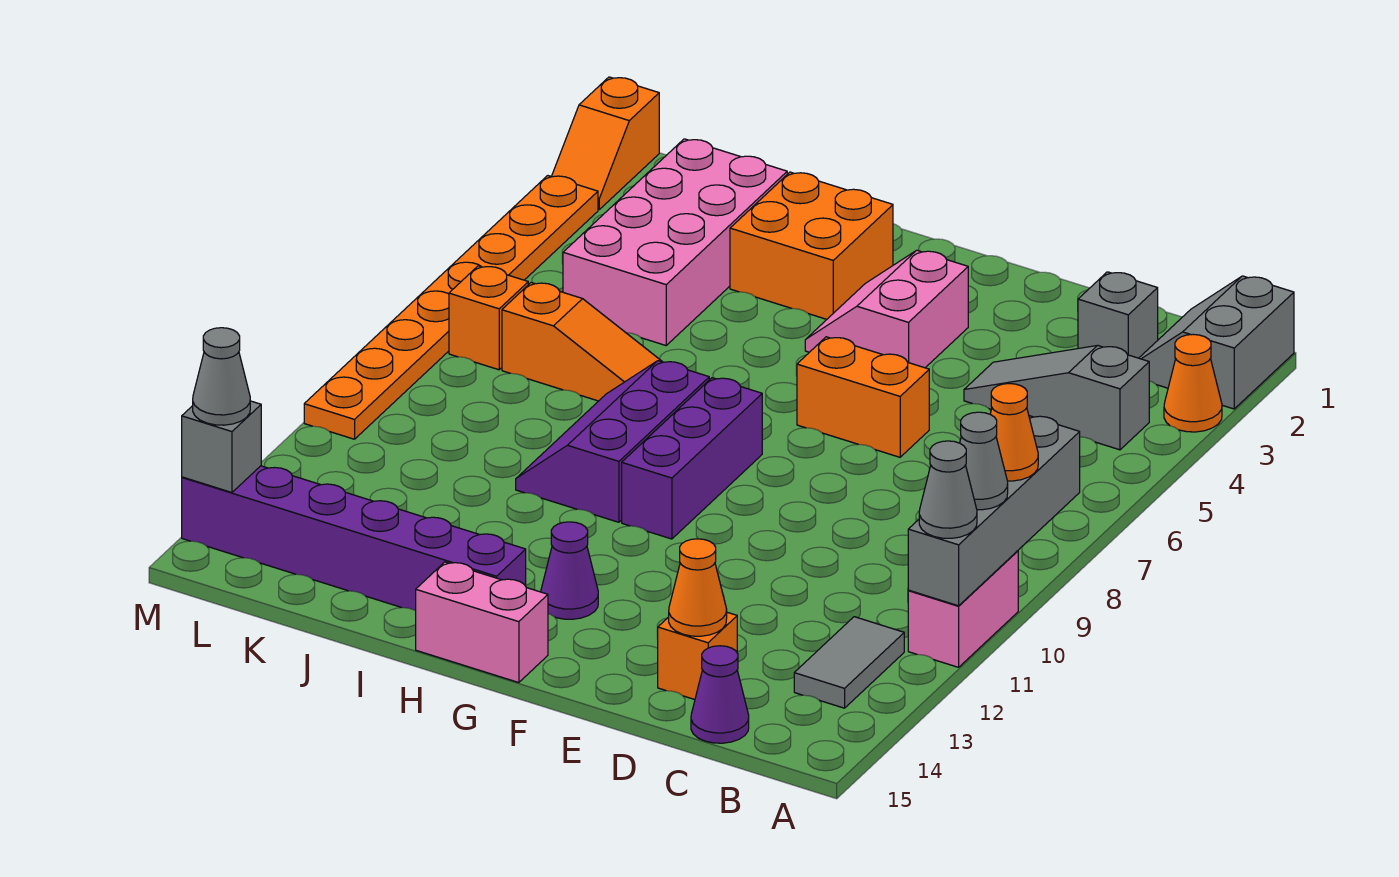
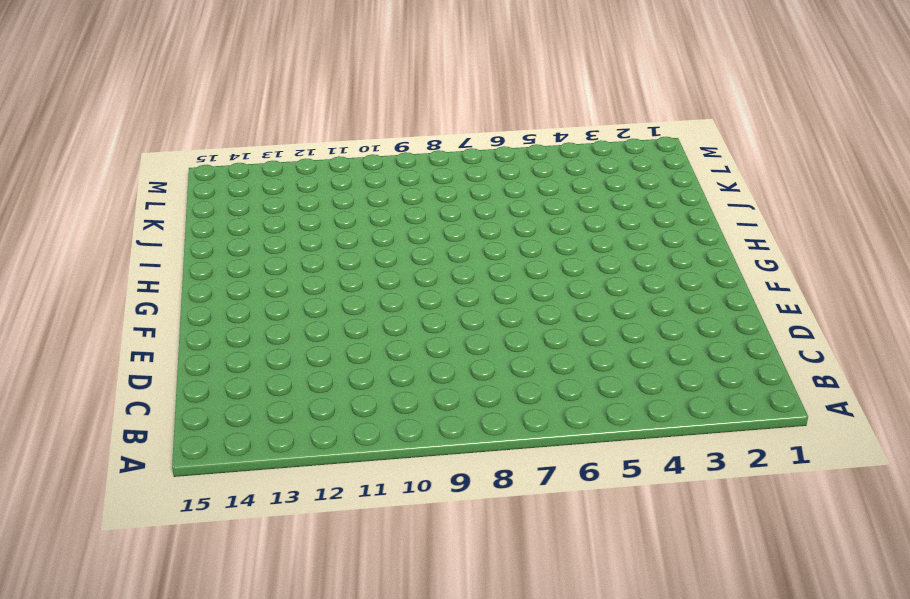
none -> grey slope A1:B2 level 1 top A
none -> orange cone A3 level 1
none -> pink brick A10:A11 level 1

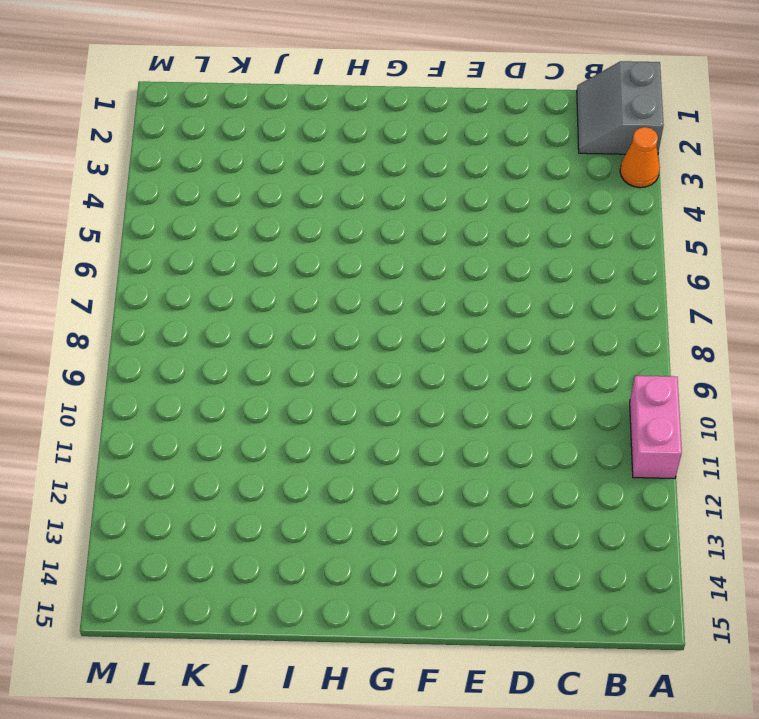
none -> grey slope B4:D4 level 1 top B
none -> grey tile B12:B13 level 1
none -> grey brick C2 level 1

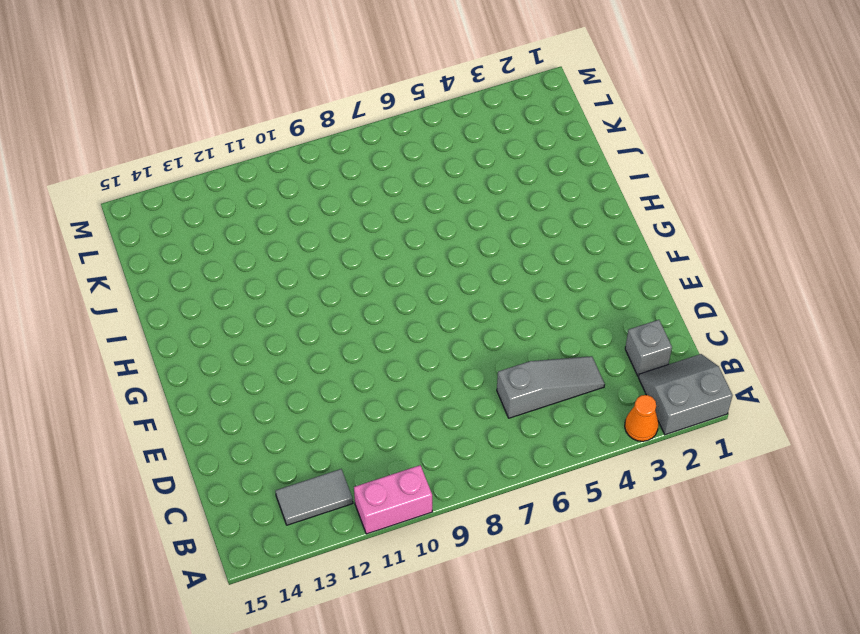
grey slope C4:C6 level 1 top 6 -> grey slope B4:D4 level 1 top B
none -> purple cone C15 level 1
none -> orange brick D14 level 1
none -> orange brick E6:F6 level 1

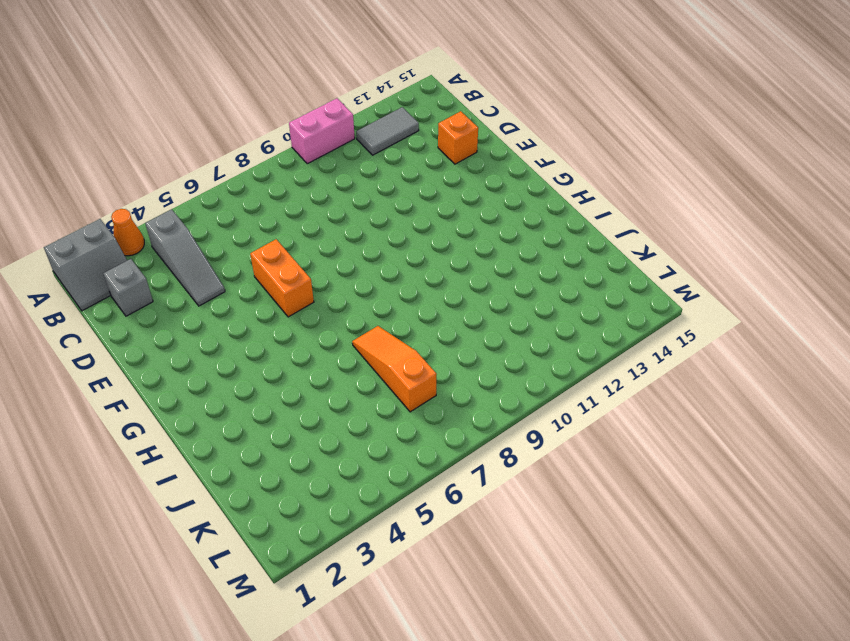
none -> purple cone C15 level 1
none -> pink slope F3:G4 level 1 top F
none -> purple brick G8:G10 level 1

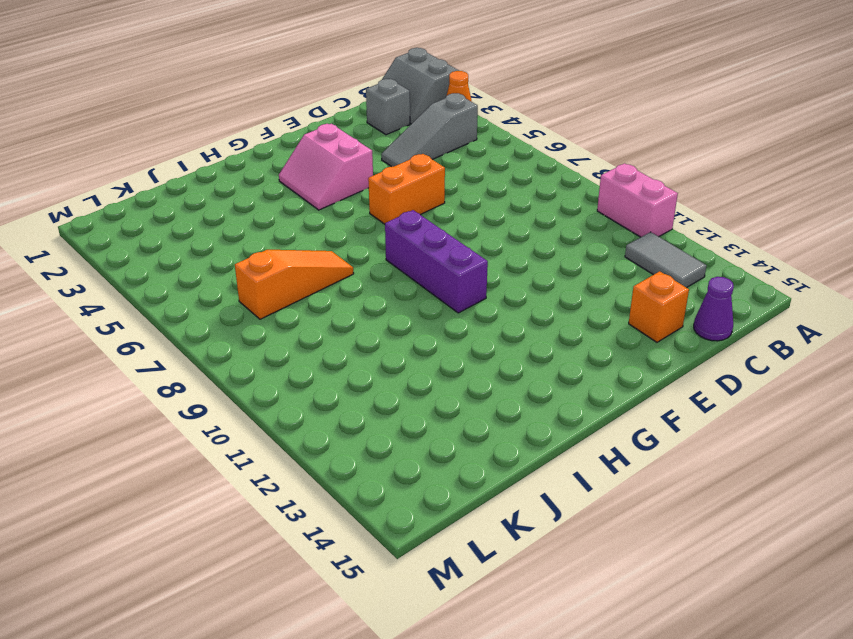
none -> purple cone G13 level 1
none -> pink brick G15:H15 level 1
none -> orange brick H2:I3 level 1

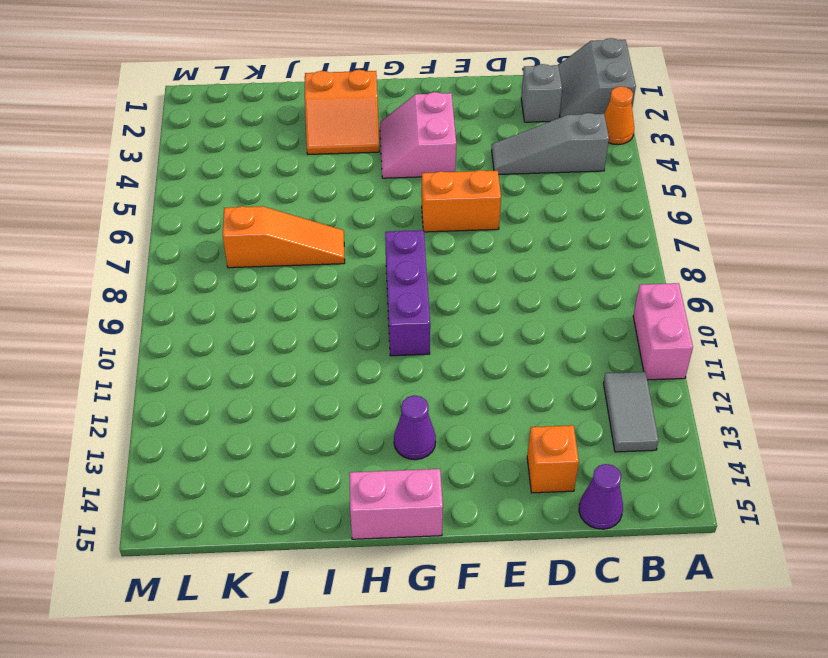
orange slope H2:I3 level 1 top 2 -> orange brick H2:I3 level 1
none -> purple slope H8:I10 level 1 top H
none -> purple brick H14:M14 level 1
none -> pink brick J2:K5 level 1

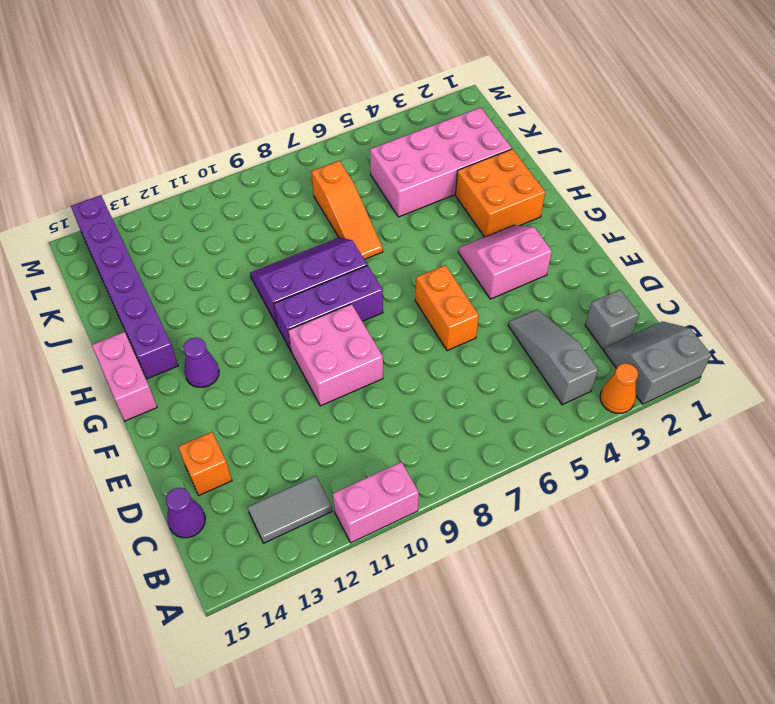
pink brick E9:F10 level 1 -> none
none -> orange brick L7 level 1
none -> orange slope M1:M2 level 1 top 1
none -> orange plate M3:M10 level 1

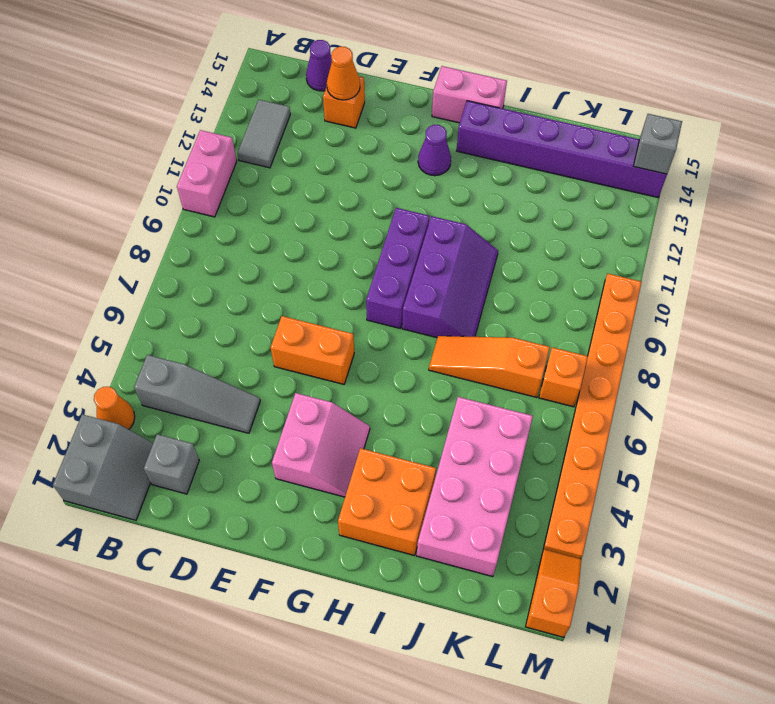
none -> grey brick A8:A11 level 2
none -> orange cone A9 level 3
none -> grey cone A10 level 3

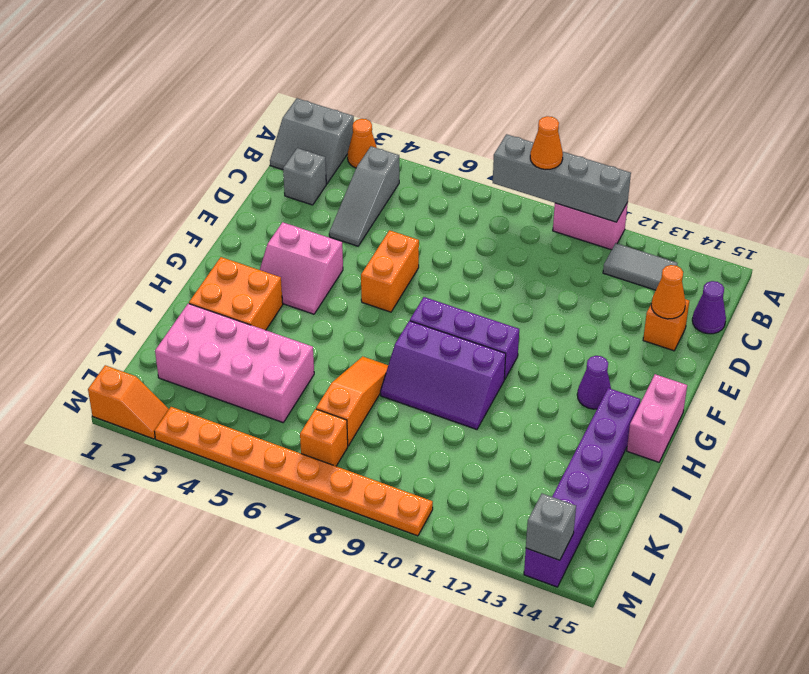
none -> grey cone A10 level 3
none -> grey cone A11 level 3
none -> grey cone M14 level 3

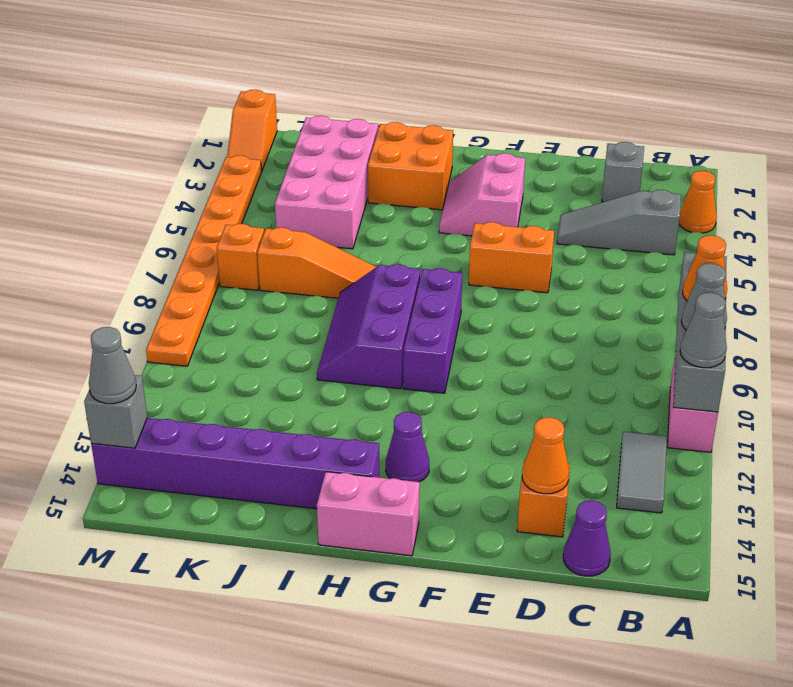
none -> grey slope A1:B2 level 1 top A

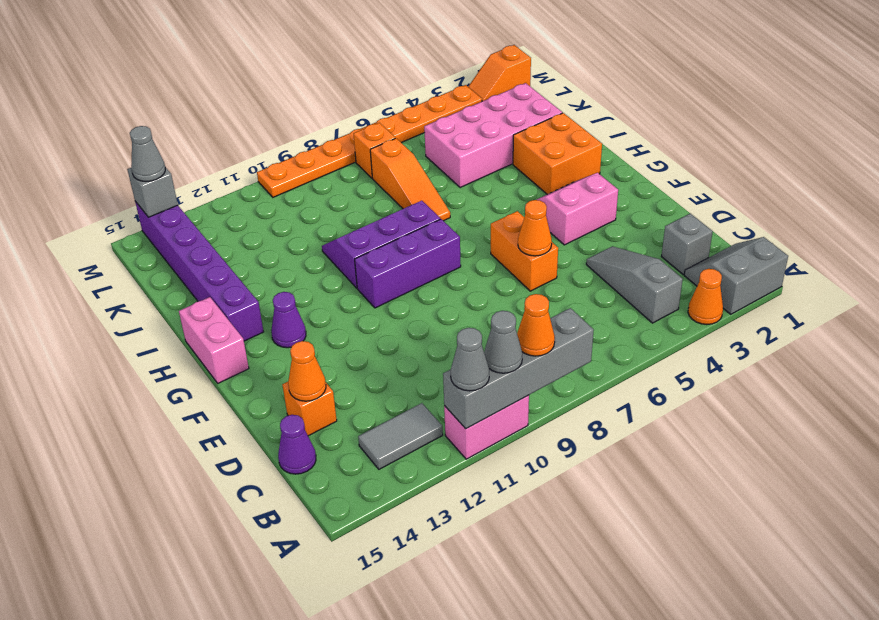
orange cone E6 level 2 -> none

